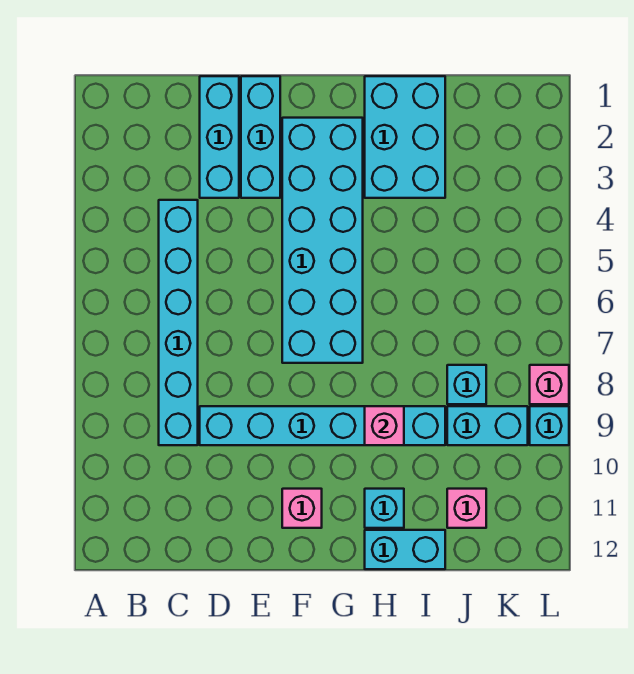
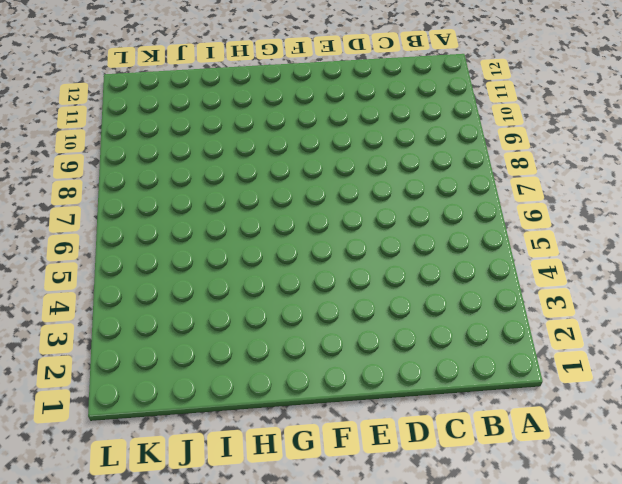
none -> cyan brick C4:C9 level 1
none -> cyan brick D1:D3 level 1
none -> cyan brick D9:I9 level 1

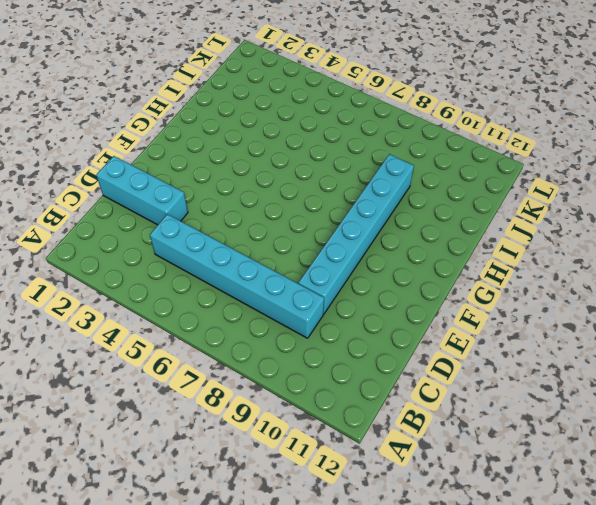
none -> cyan brick E1:E3 level 1
none -> cyan brick F2:G7 level 1
none -> pink brick F11 level 1

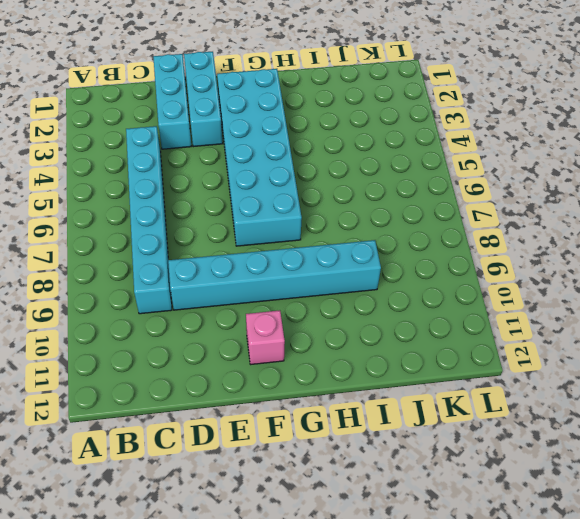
none -> cyan brick H1:I3 level 1
none -> cyan brick H11 level 1
none -> cyan brick H12:I12 level 1

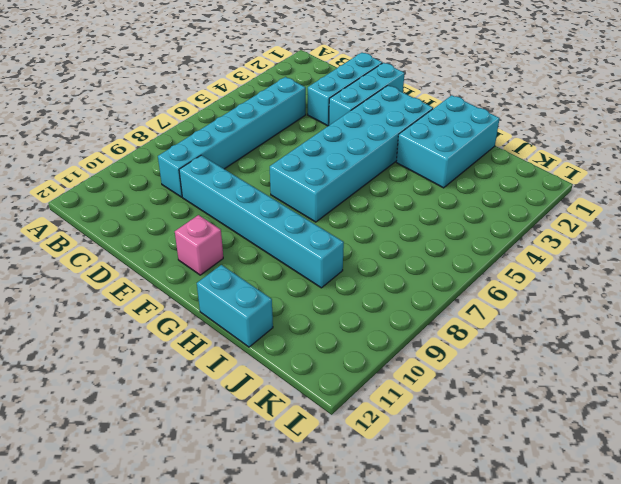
none -> cyan brick H11 level 1
none -> cyan brick J8 level 1
none -> cyan brick J9:K9 level 1

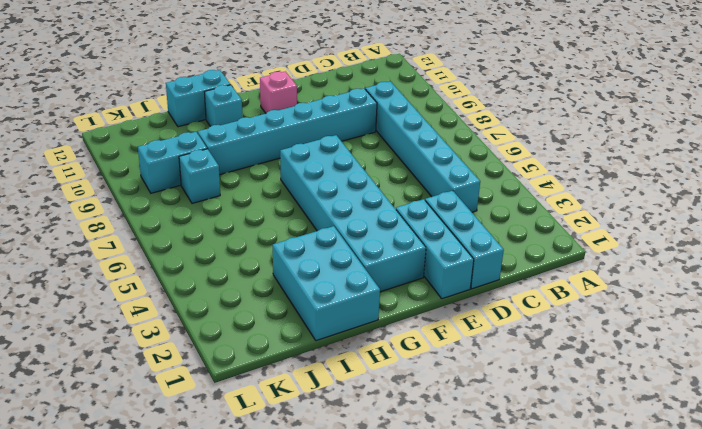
none -> pink brick J11 level 1
none -> pink brick L8 level 1
none -> cyan brick L9 level 1

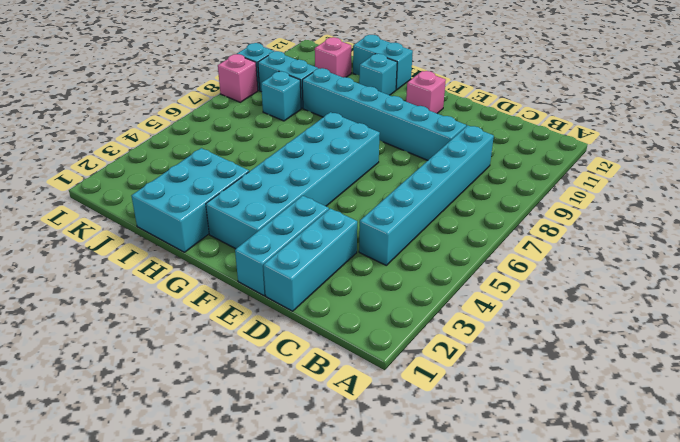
none -> pink brick H9 level 2

